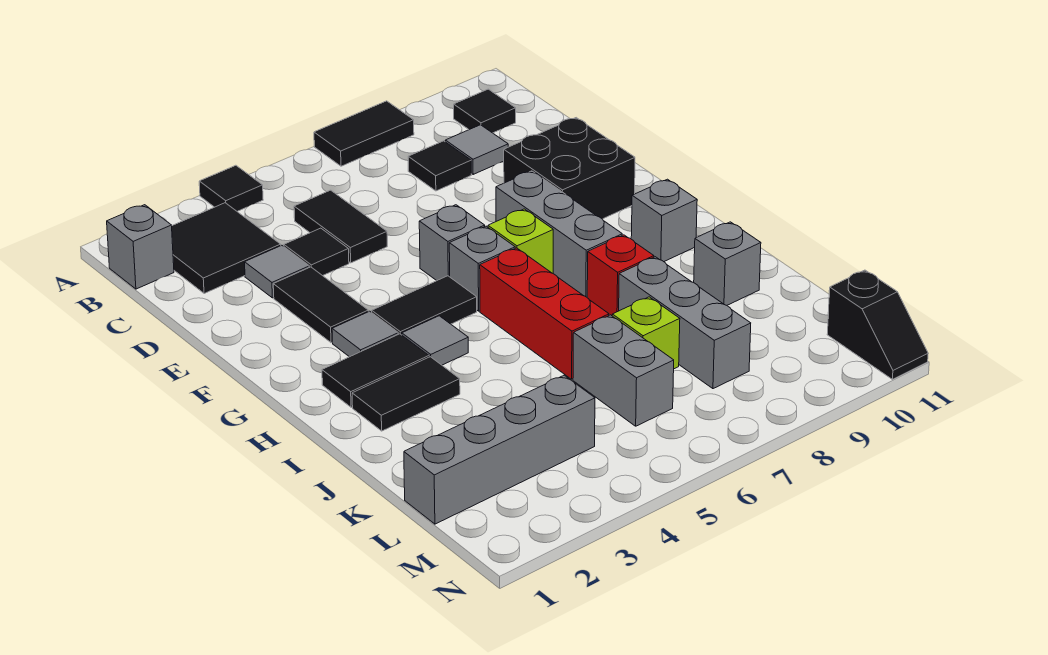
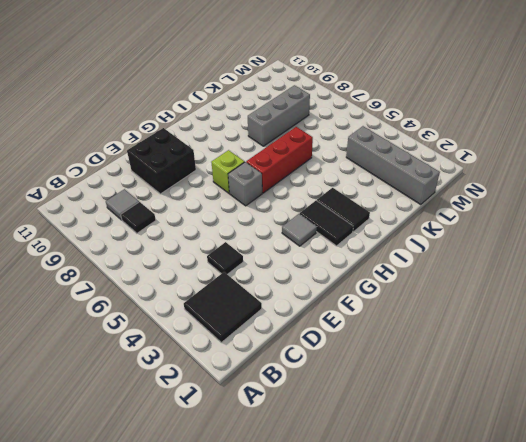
none -> black tile A4 level 1
none -> black tile A7:A8 level 1
none -> grey brick B1 level 1
none -> black tile B10 level 1

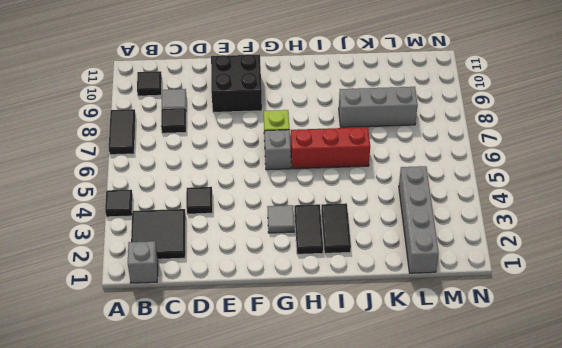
none -> black tile C5:D5 level 1
none -> grey tile D3 level 1
none -> black tile E3:F3 level 1
none -> grey brick F6 level 1

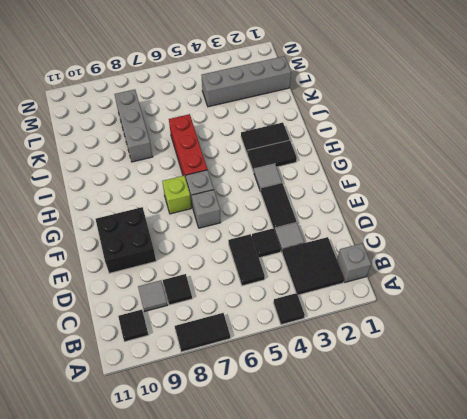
none -> grey brick F8:H8 level 1
none -> black tile G4:G5 level 1
none -> grey tile H4 level 1
none -> grey brick H10 level 1

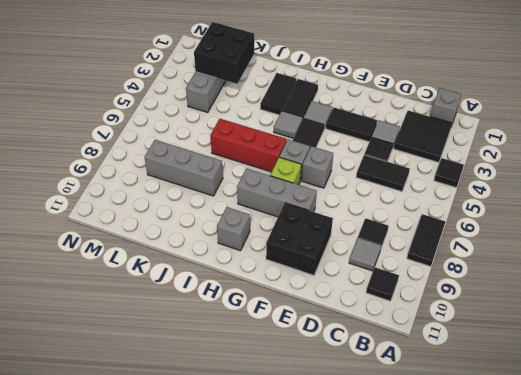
black brick K2:L3 level 2 -> none
none -> red brick I8 level 1
none -> grey brick J10 level 1
none -> grey brick K6:L6 level 1
none -> lime brick K7 level 1

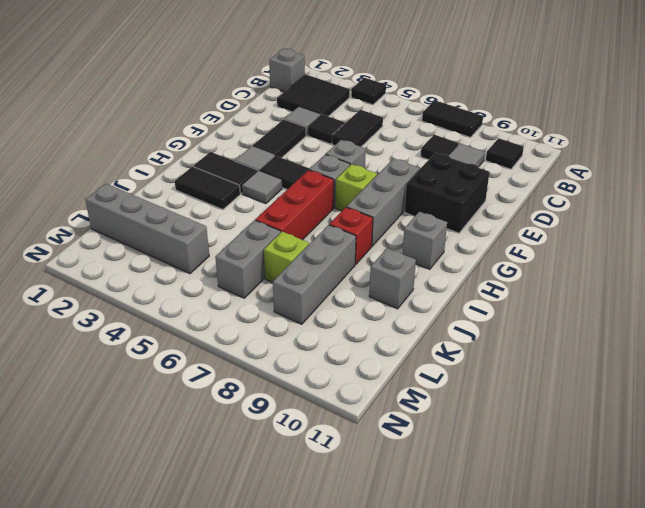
none -> black slope M11:N11 level 1 top M

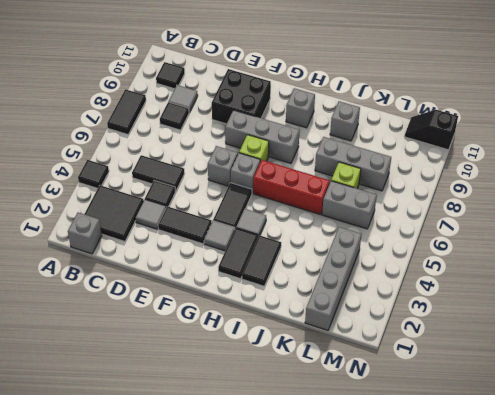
black slope M11:N11 level 1 top N -> black slope M11:N11 level 1 top M
none -> red brick I8 level 1

